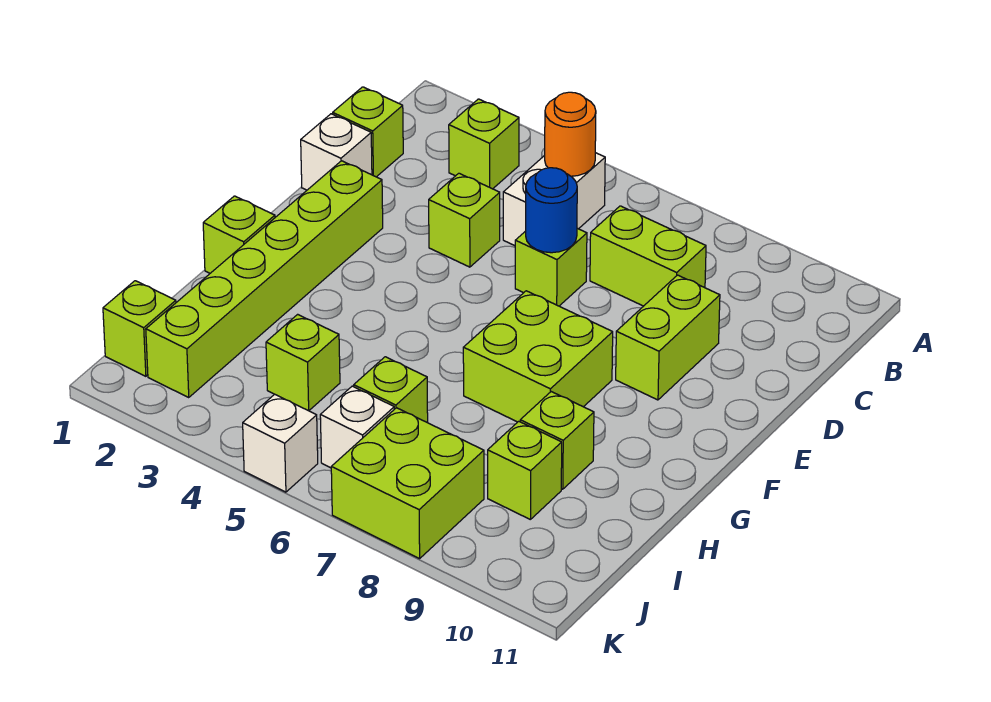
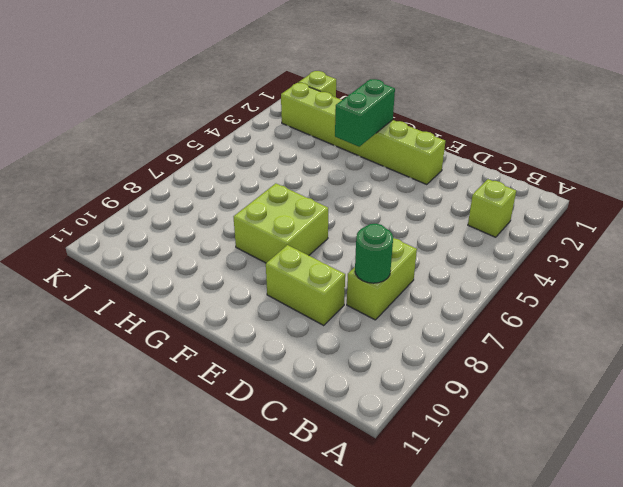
green round brick C8 level 2 -> none
green brick G2:G3 level 2 -> none
none -> white brick B5:C5 level 1
none -> lime brick C1 level 1
none -> white brick D1 level 1

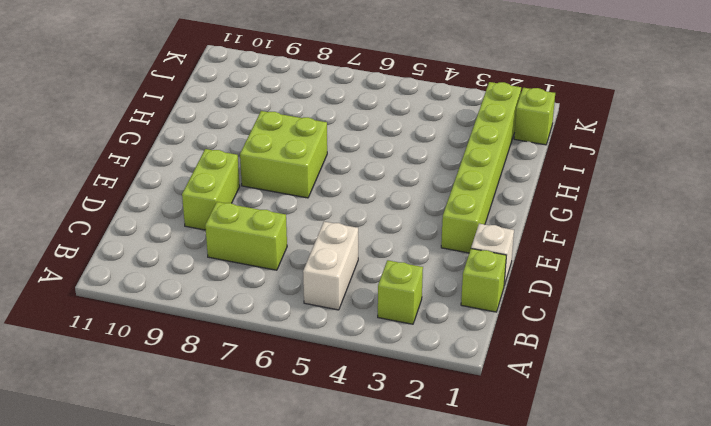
none -> lime brick D4 level 1
none -> lime brick D6 level 1
none -> lime brick G1 level 1

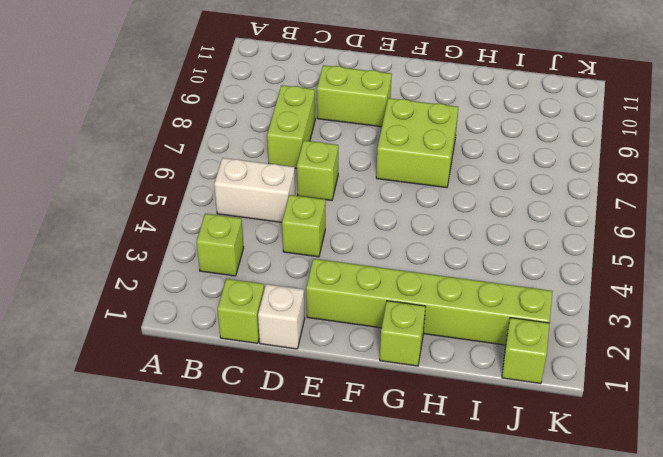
none -> lime brick H9 level 1
none -> lime brick I4 level 1
none -> lime brick I6 level 1

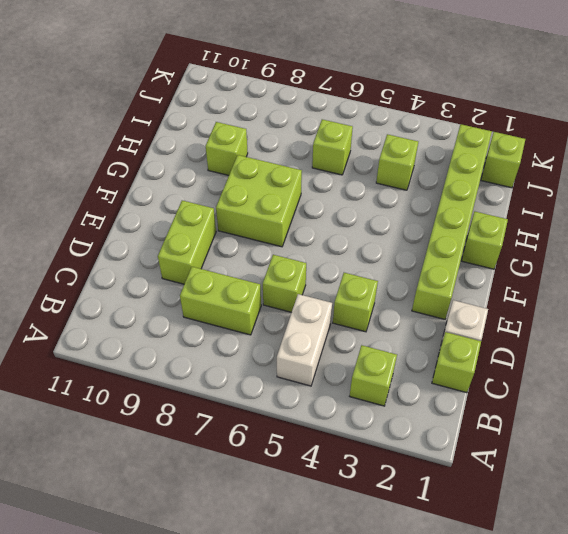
none -> lime brick I9 level 1
none -> white brick J6 level 1
none -> lime brick J7:K8 level 1

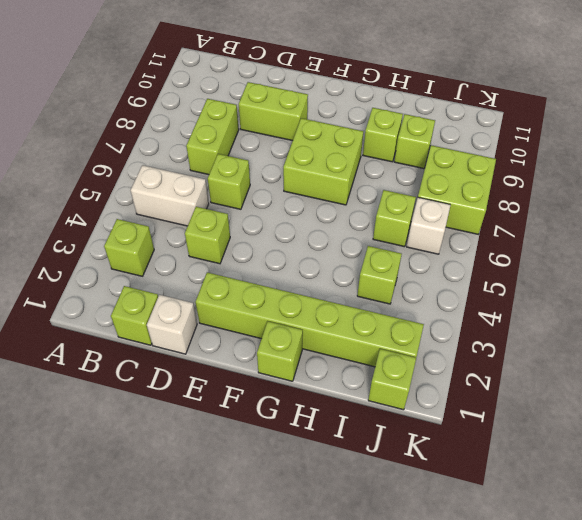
none -> white brick K5 level 1
none -> orange round brick B5 level 2
none -> blue round brick D6 level 2

